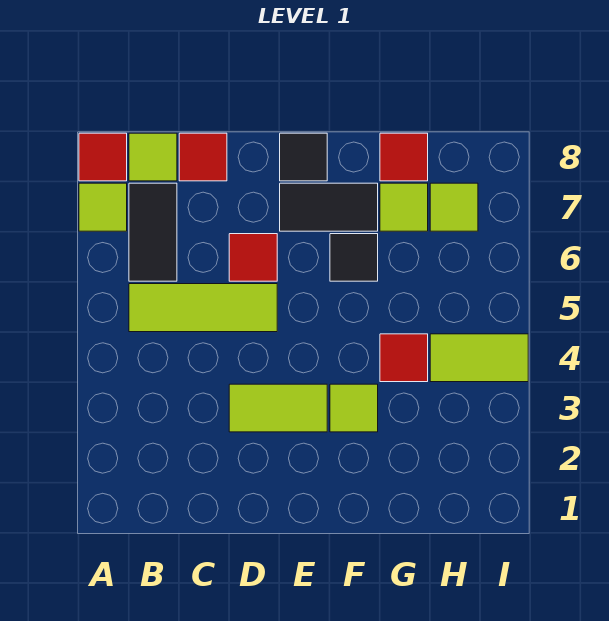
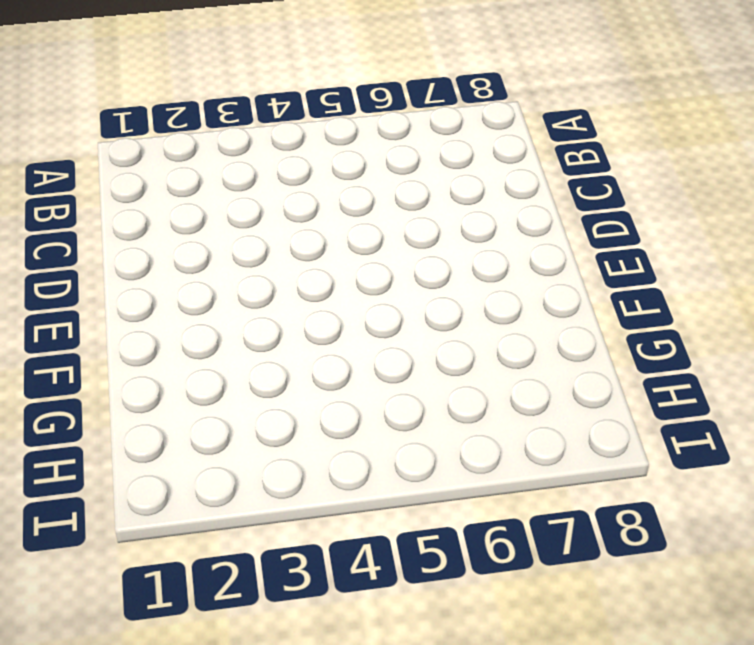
none -> lime tile A7 level 1
none -> red tile A8 level 1
none -> lime tile B5:D5 level 1

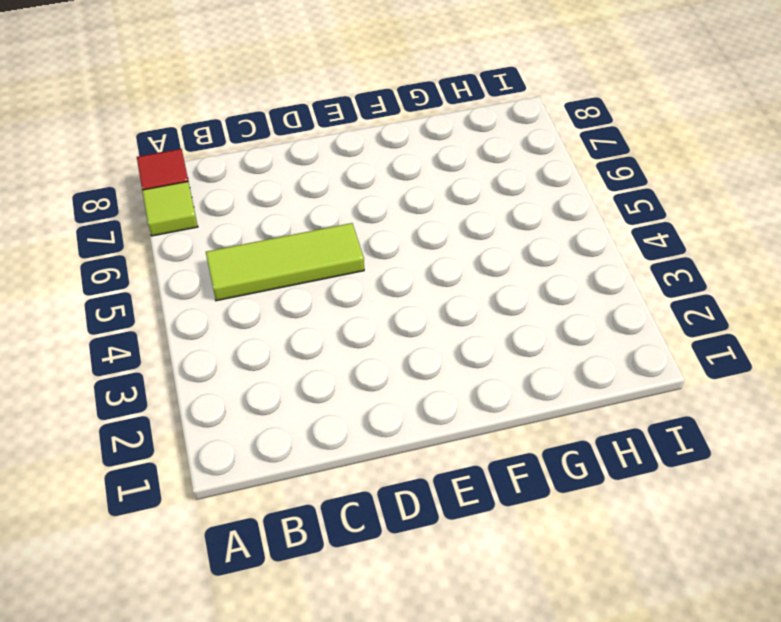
none -> black tile B6:B7 level 1
none -> lime tile B8 level 1
none -> red tile C8 level 1

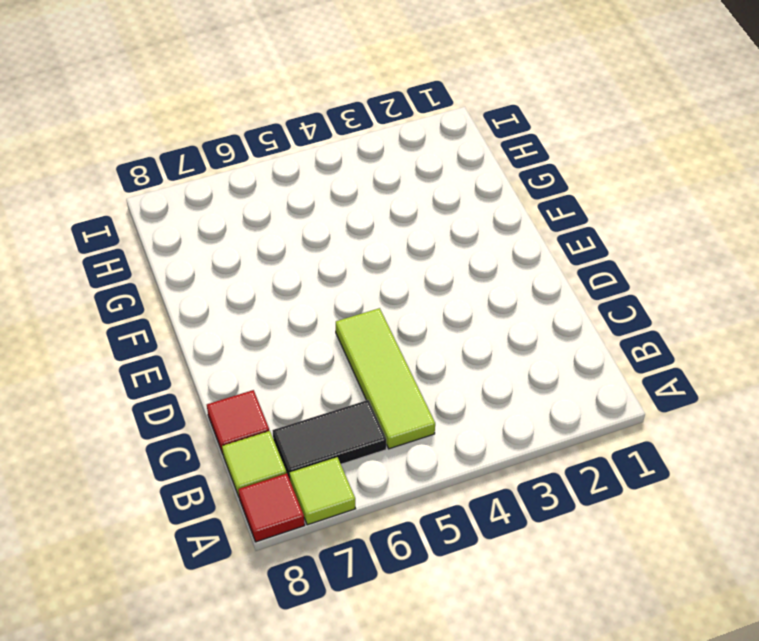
none -> lime tile D3:E3 level 1
none -> red tile D6 level 1
none -> black tile E7:F7 level 1

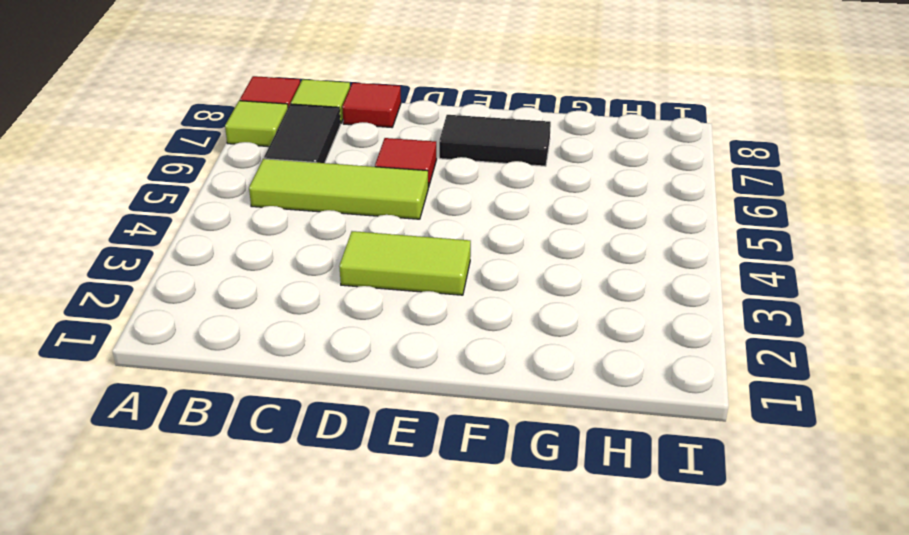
none -> black tile E8 level 1
none -> lime tile F3 level 1
none -> black tile F6 level 1

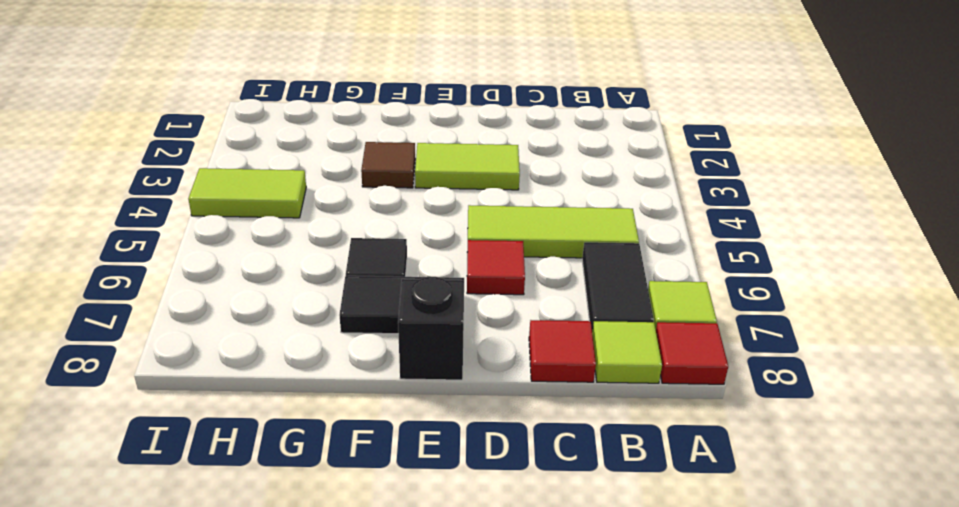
black brick E8 level 1 -> black tile E8 level 1
brown tile F3 level 1 -> lime tile F3 level 1
none -> red tile G4 level 1
none -> lime tile G7 level 1
none -> red tile G8 level 1

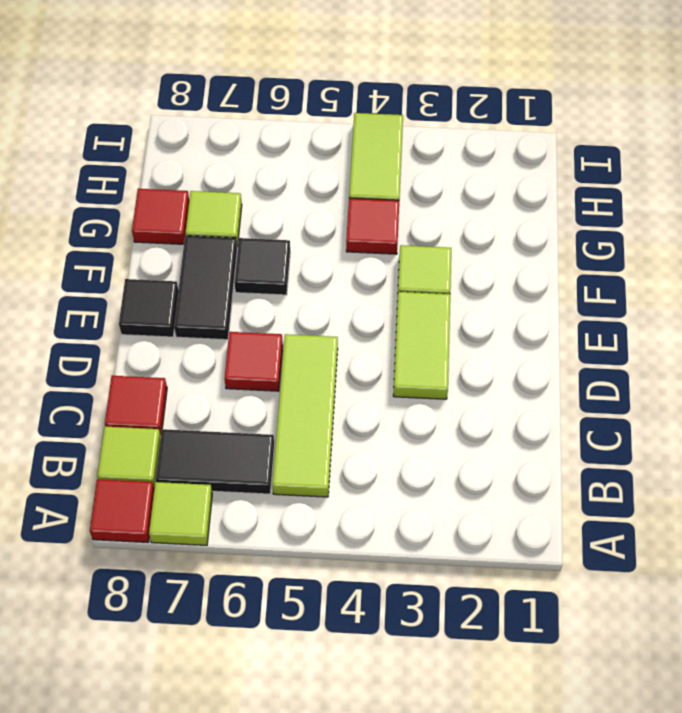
none -> lime tile H7 level 1

